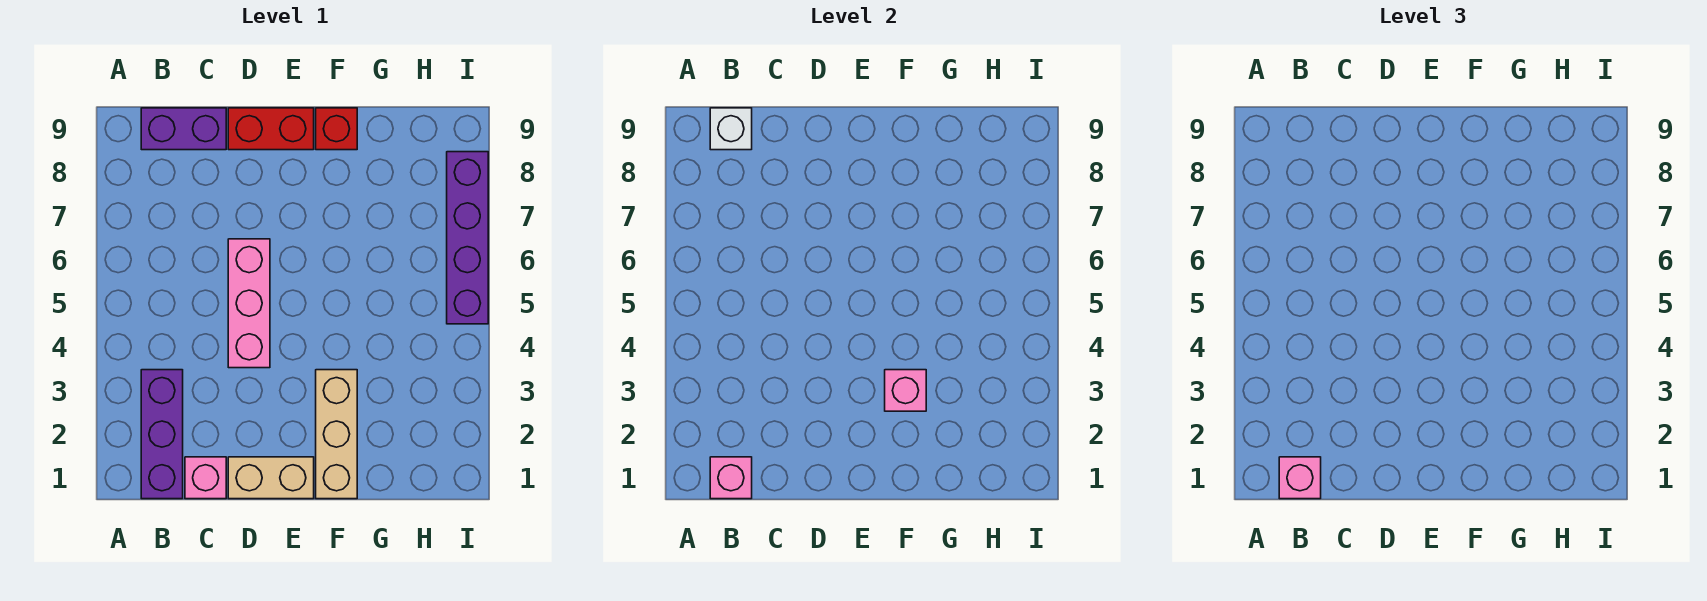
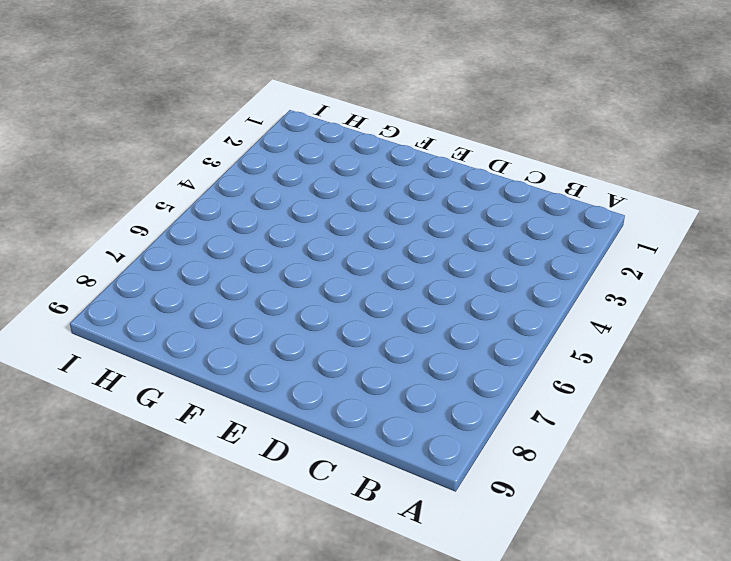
none -> purple brick B1:B3 level 1
none -> purple brick B9:C9 level 1
none -> pink brick C1 level 1

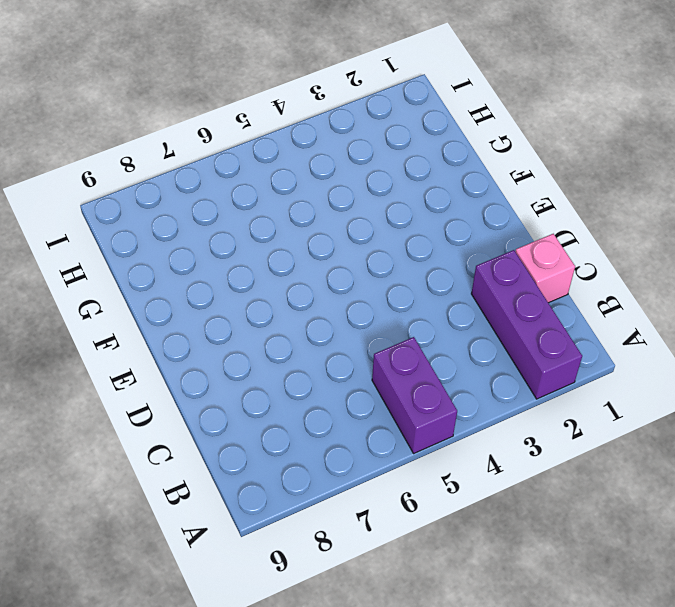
purple brick A2:C2 level 1 -> purple brick B1:B3 level 1
purple brick A5:B5 level 1 -> purple brick B9:C9 level 1
none -> tan brick D1:E1 level 1
none -> pink brick D4:D6 level 1
none -> red brick D9:E9 level 1

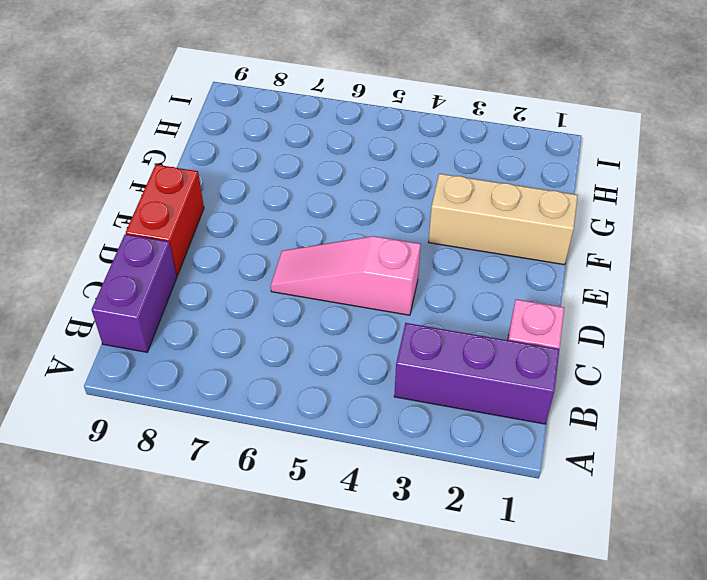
pink slope D4:D6 level 1 top 4 -> pink brick D4:D6 level 1
none -> tan brick D1:E1 level 1
none -> red brick F9 level 1
none -> purple brick I5:I8 level 1

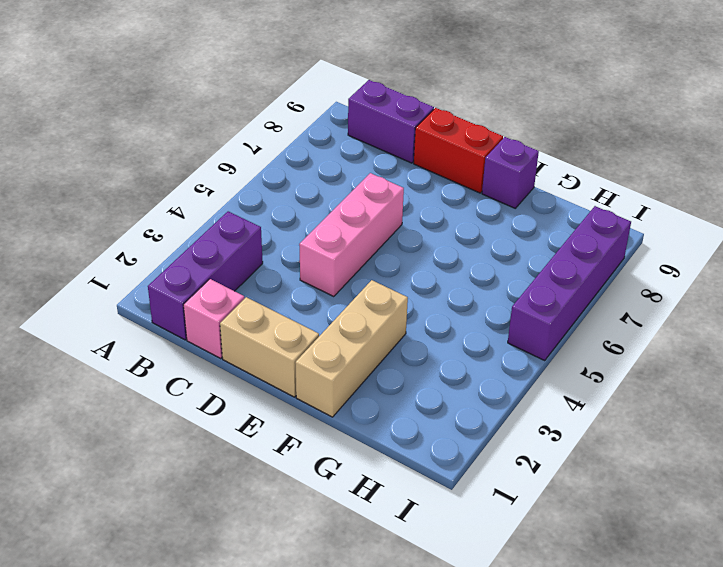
purple brick F9 level 1 -> red brick F9 level 1
none -> pink brick B1 level 2
none -> white brick B9 level 2
none -> pink brick F3 level 2

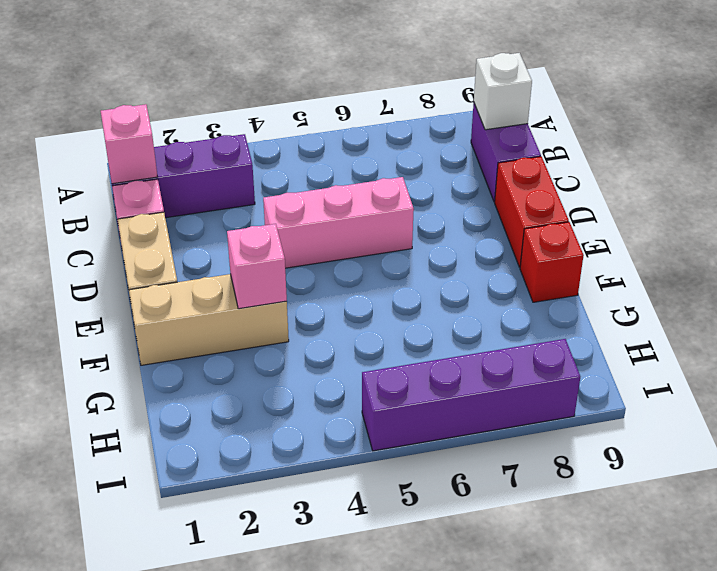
none -> pink brick B1 level 3

